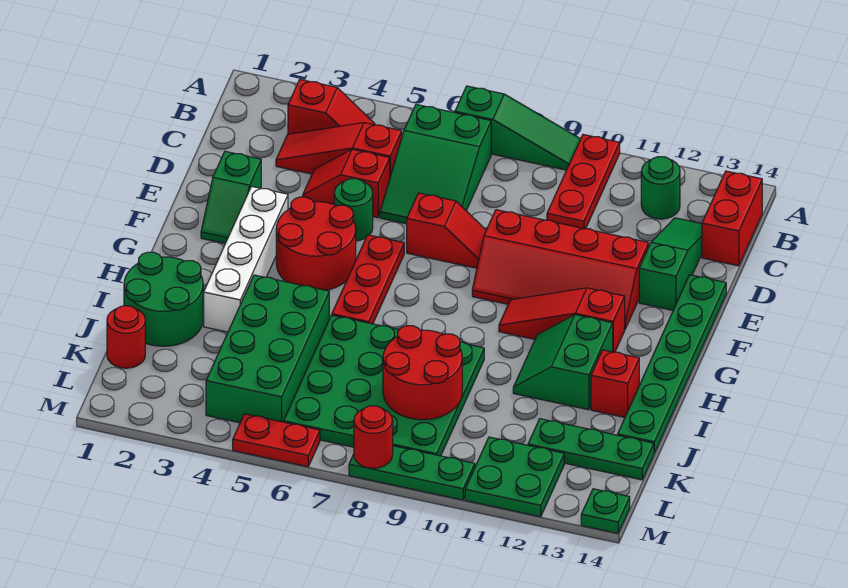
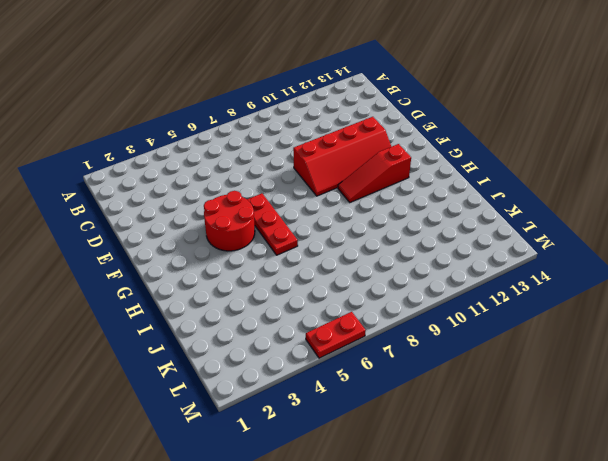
none -> green slope A7:A9 level 1 top 7
none -> red plate A10:C10 level 1
none -> red slope B3:B4 level 1 top 3
none -> green slope B6:D7 level 1 top B

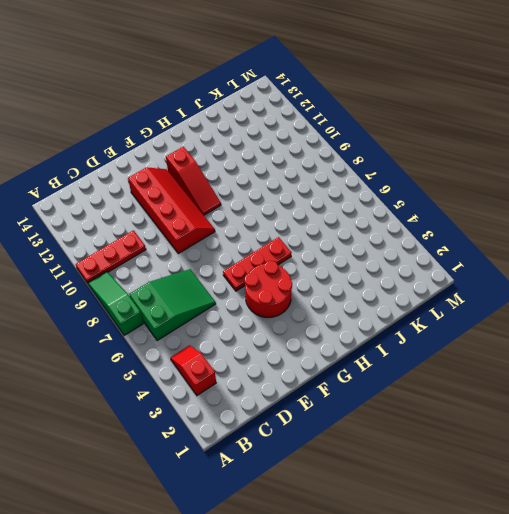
none -> green round brick B12 level 1
none -> red brick B14:C14 level 1
none -> red slope C3:C5 level 1 top 5
none -> green slope C13:E13 level 1 top E

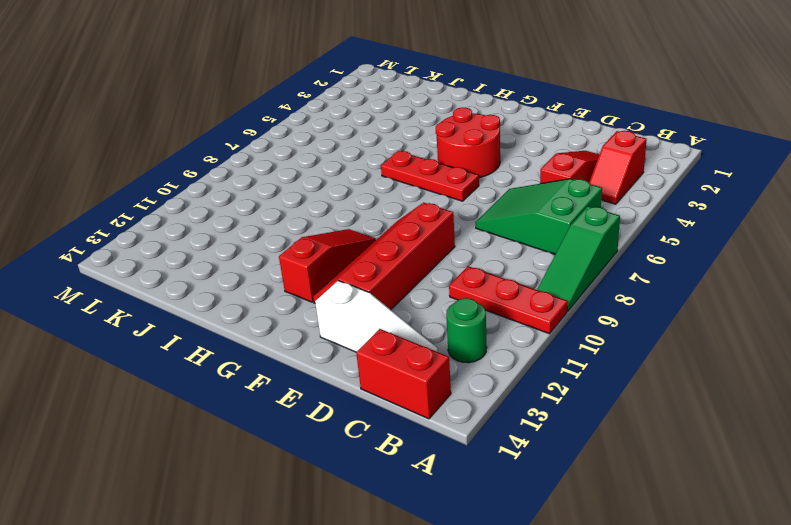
white slope C13:E13 level 1 top E -> green slope C13:E13 level 1 top E
none -> red slope D4:D5 level 1 top 5
none -> green slope E2:F2 level 1 top E
none -> green round brick E5 level 1
none -> red slope E7:E8 level 1 top 7

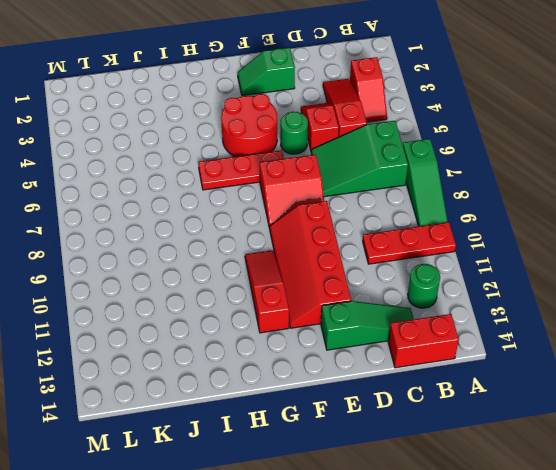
red slope E7:F8 level 1 top 7 -> red slope E7:E8 level 1 top 7
none -> green plate E14:J14 level 1
none -> white brick F3:I3 level 1
none -> green slope H11:I12 level 1 top 12
none -> green round brick I1:J2 level 1

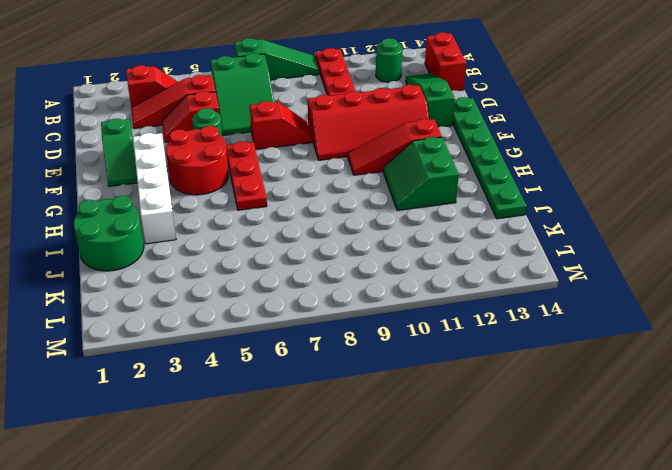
none -> green brick I4:L5 level 1
none -> green plate I6:L9 level 1
none -> red brick I13 level 1
none -> red round brick K1 level 1

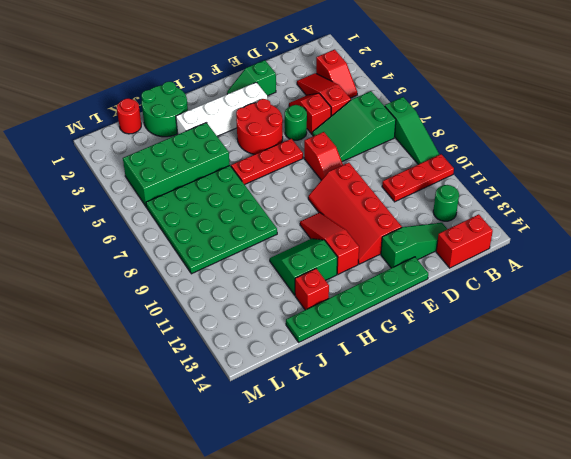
none -> green plate K12:K14 level 1
none -> green plate L11:M12 level 1
none -> red plate M5:M6 level 1
none -> green plate M8:M10 level 1

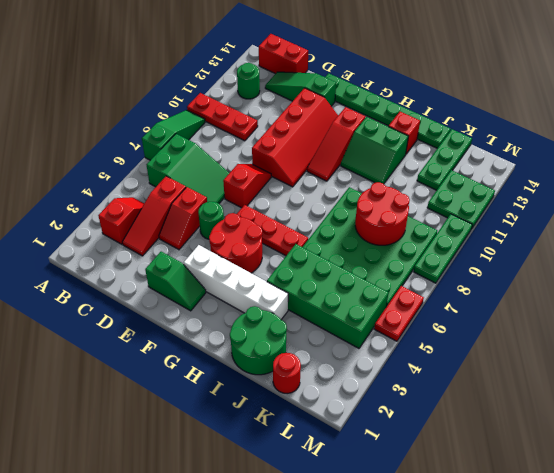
none -> green plate M14 level 1
none -> red round brick M8 level 2

